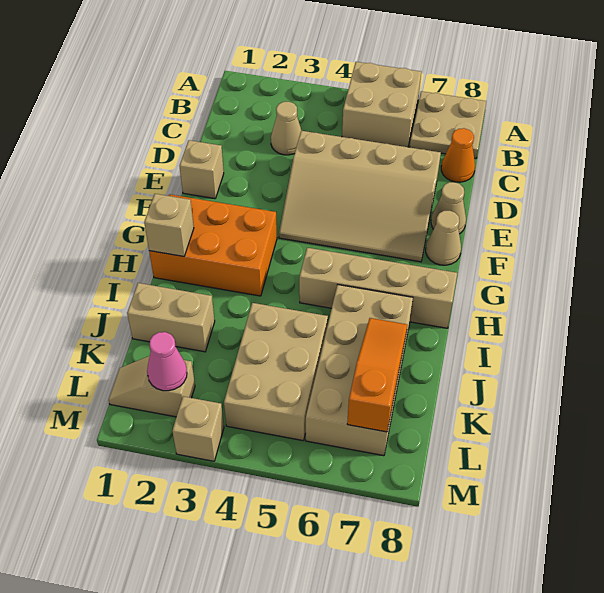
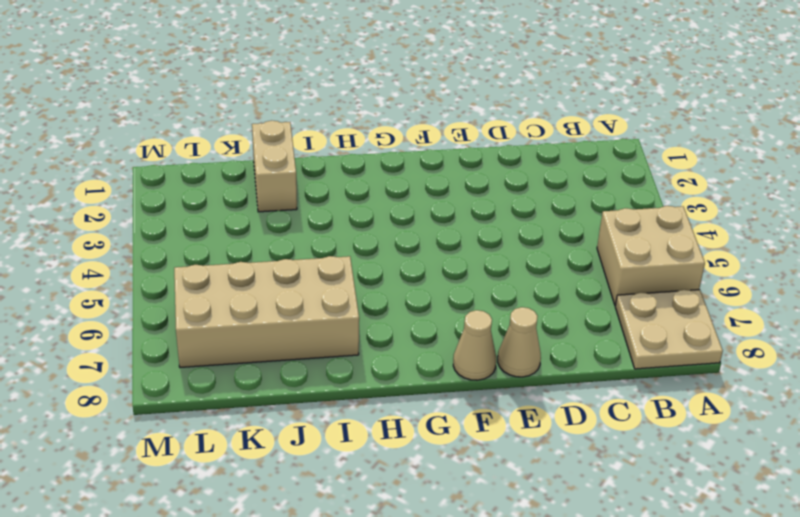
none -> tan cone C3 level 1
none -> orange cone C8 level 1
none -> tan slope D4:F7 level 1 top D

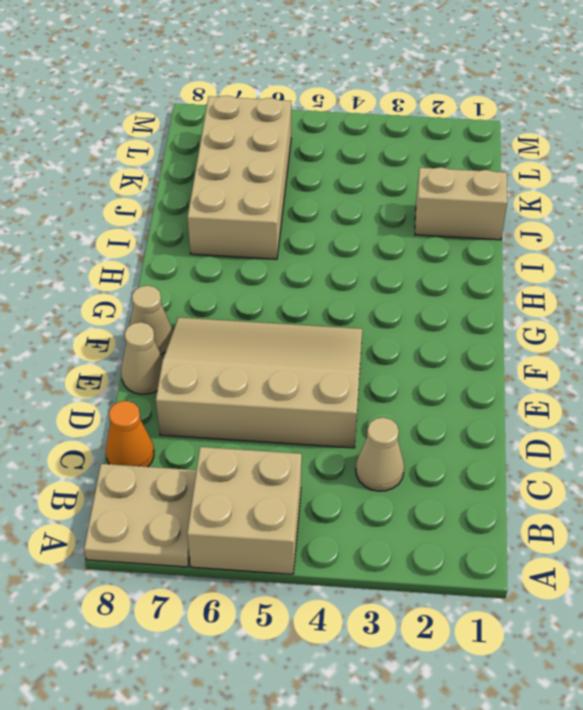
none -> tan brick E1 level 1
none -> orange brick G1:H3 level 1
none -> tan brick H5:H8 level 1

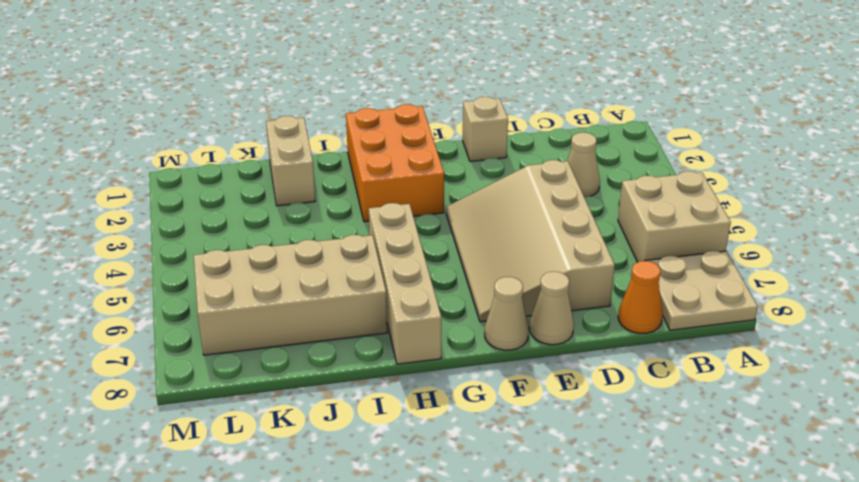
none -> tan brick J4:L5 level 1
none -> tan slope L1:L2 level 1 top 2
none -> tan brick M3 level 1

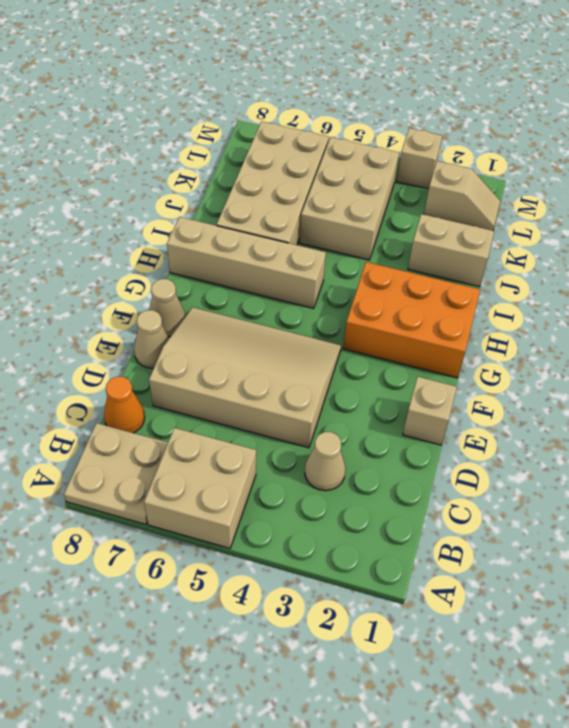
none -> tan brick H1 level 2
none -> orange slope J7:L7 level 2 top L
none -> pink cone L2 level 2

